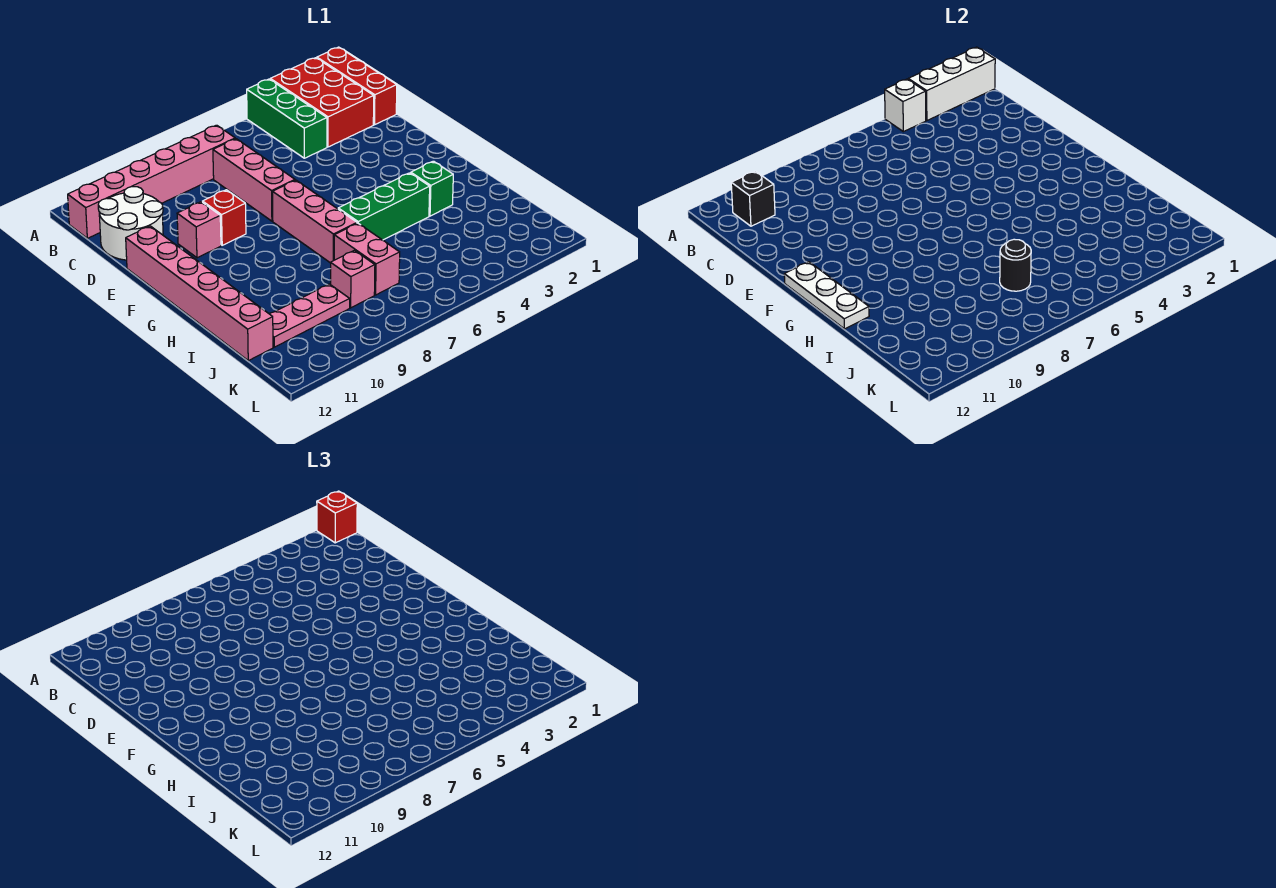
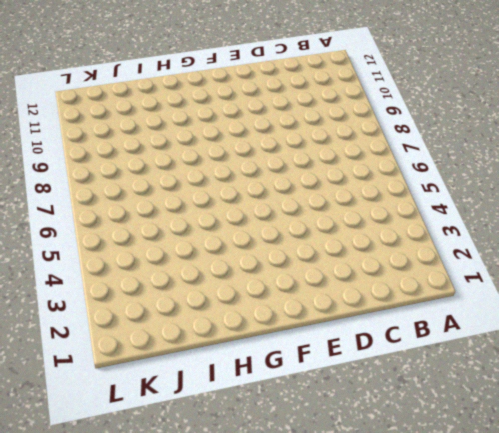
none -> red brick A1:C1 level 1
none -> red brick A2:C3 level 1
none -> green brick A4:C4 level 1

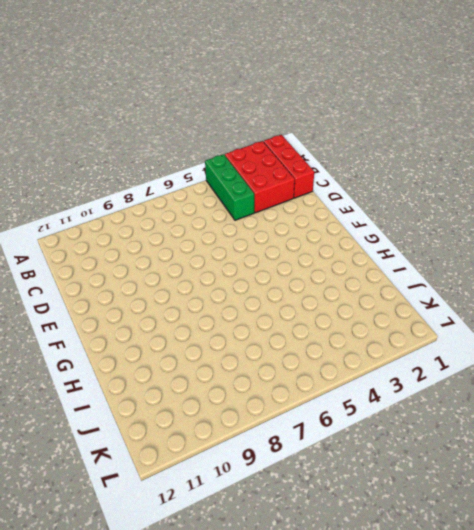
none -> pink brick B7:B12 level 1
none -> pink brick C7:E7 level 1
none -> white round brick C11:D12 level 1

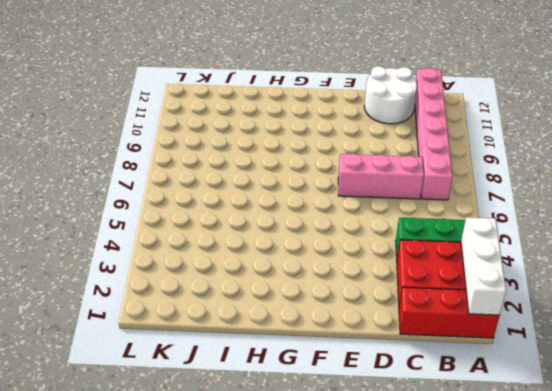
none -> red brick E9 level 1
none -> pink brick E10 level 1
none -> pink brick E12:J12 level 1

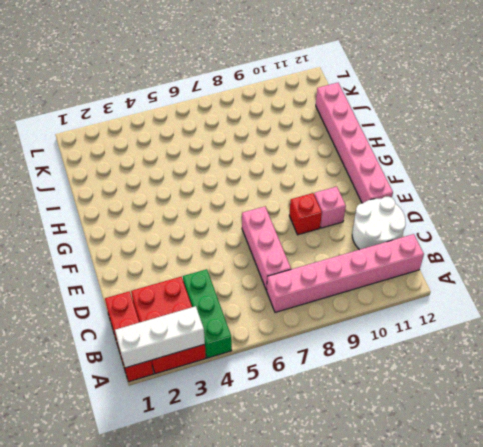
none -> pink brick F7:H7 level 1
none -> green brick H3 level 1
none -> green brick H4:H6 level 1

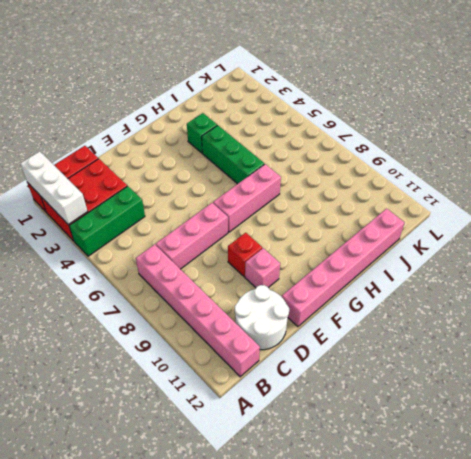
none -> pink brick I7:J7 level 1
none -> pink brick J8 level 1
none -> pink plate J9:J11 level 1

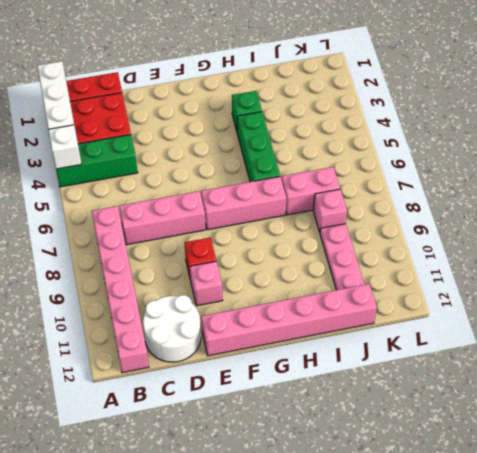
none -> black brick B11 level 2
none -> white plate F12:H12 level 2
none -> black round brick J7 level 2

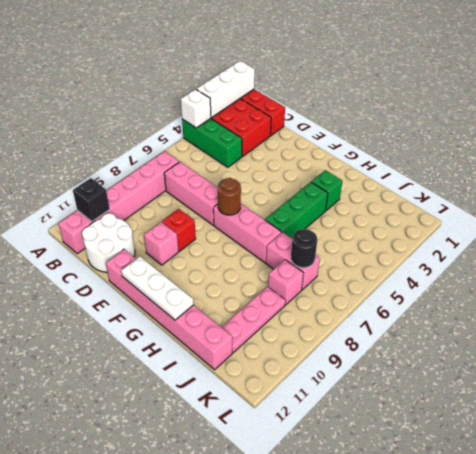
brown round brick F7 level 2 -> none
none -> red brick A1 level 3

